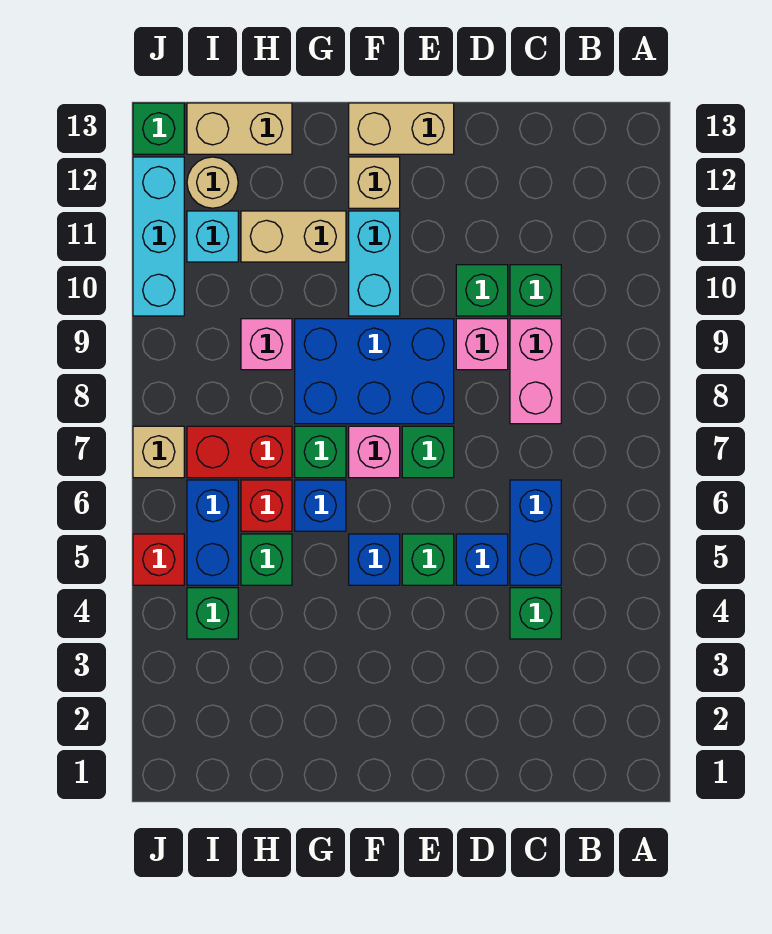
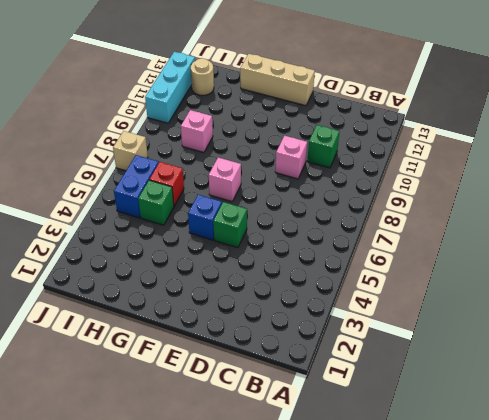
tan brick E13:G13 level 1 -> tan brick E13:F13 level 1
none -> green brick C4 level 1
none -> blue brick C5:C6 level 1
none -> pink brick C8:C9 level 1
none -> blue brick D5 level 1

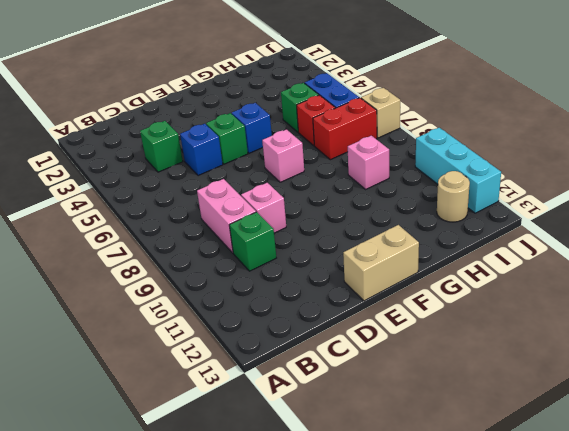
none -> blue brick C5:C6 level 1
none -> green brick D10 level 1
none -> green brick E7 level 1
none -> blue brick E8:G9 level 1

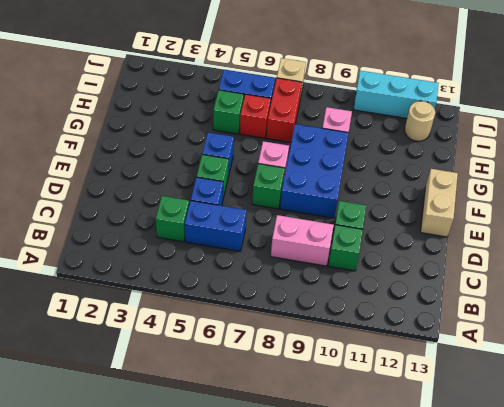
none -> pink brick D9 level 1
none -> cyan brick F10:F11 level 1
none -> tan brick F12 level 1
none -> blue brick G6 level 1

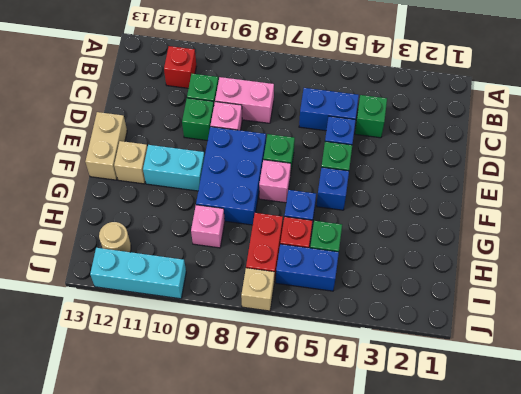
red brick B11 level 1 -> red brick J5 level 1
none -> green brick G7 level 1
none -> tan brick G11:H11 level 1
none -> tan brick H13:I13 level 1
none -> green brick I4 level 1

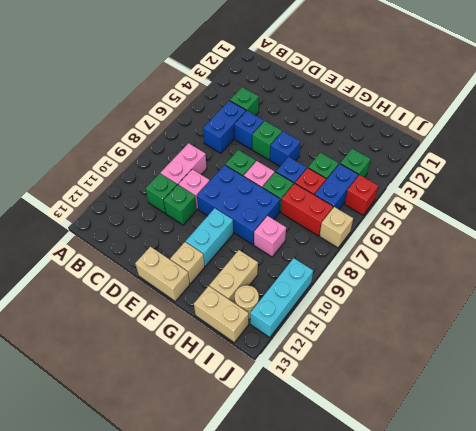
tan brick H11:H12 level 1 -> tan brick G11:H11 level 1
none -> cyan brick I11 level 1
none -> green brick J13 level 1

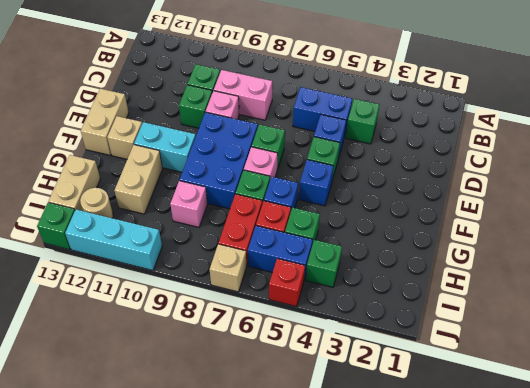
none -> cyan brick I11 level 1

